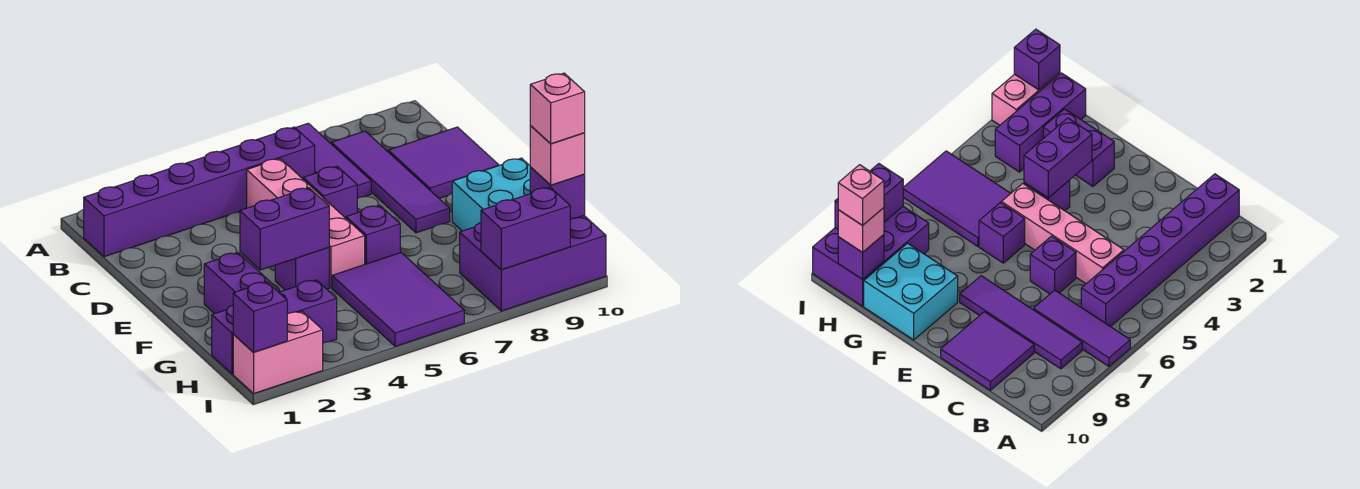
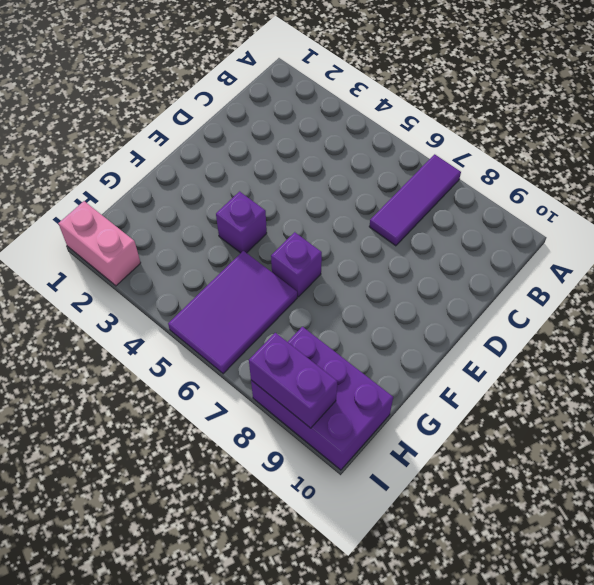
none -> purple brick B1:B6 level 1
none -> purple tile B8:E8 level 1
none -> pink brick C5:F5 level 1

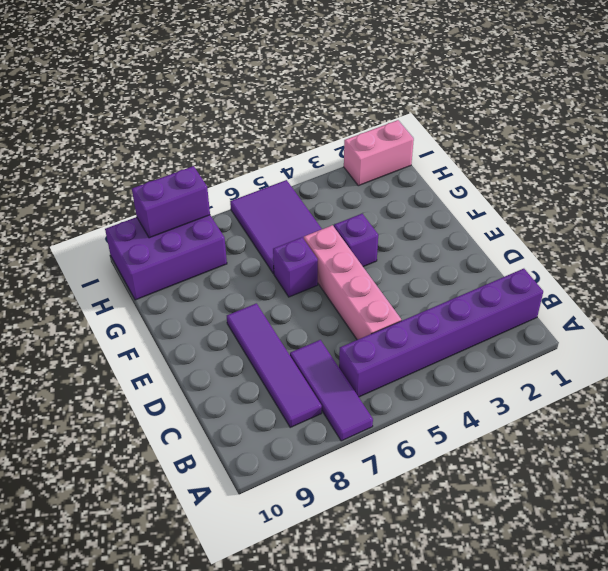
none -> purple tile C9:D10 level 1
none -> purple brick D6 level 1
none -> purple brick F2:G2 level 1

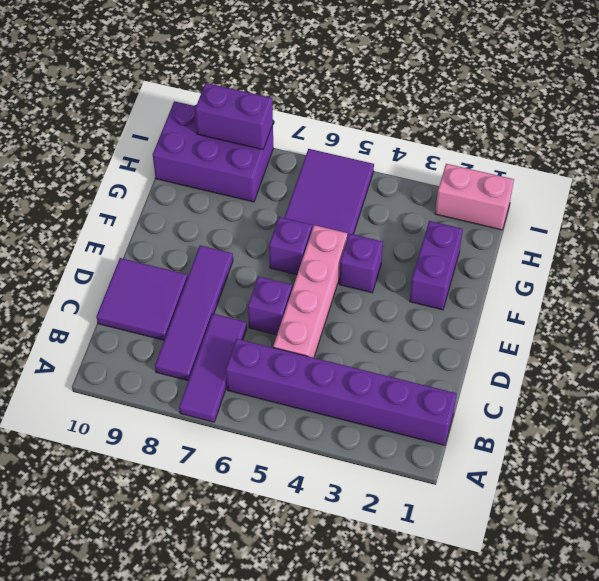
none -> cyan brick F9:G10 level 1
none -> purple brick H1:H3 level 1
none -> purple brick F3:F4 level 2

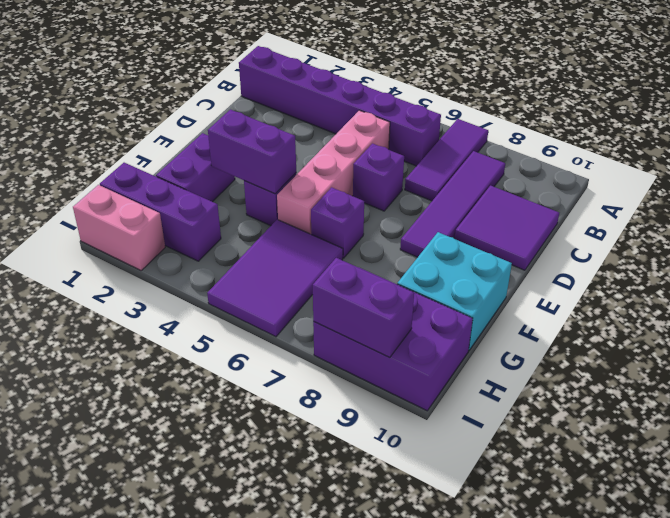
none -> purple brick H10 level 2
none -> purple brick I1 level 2
none -> pink brick H10 level 3

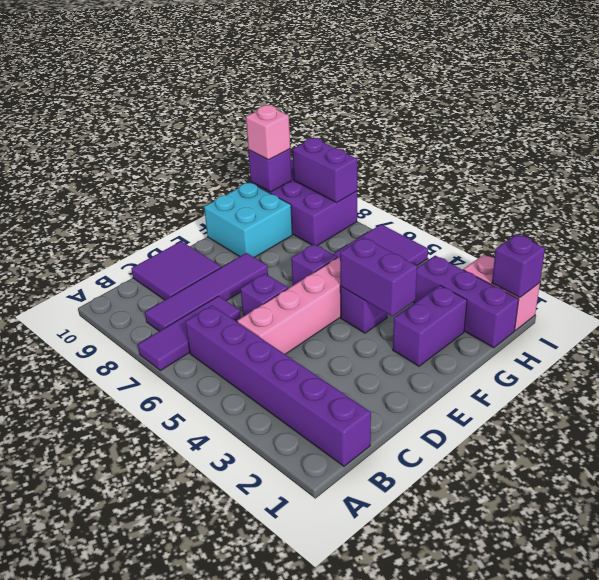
none -> pink brick H10 level 4

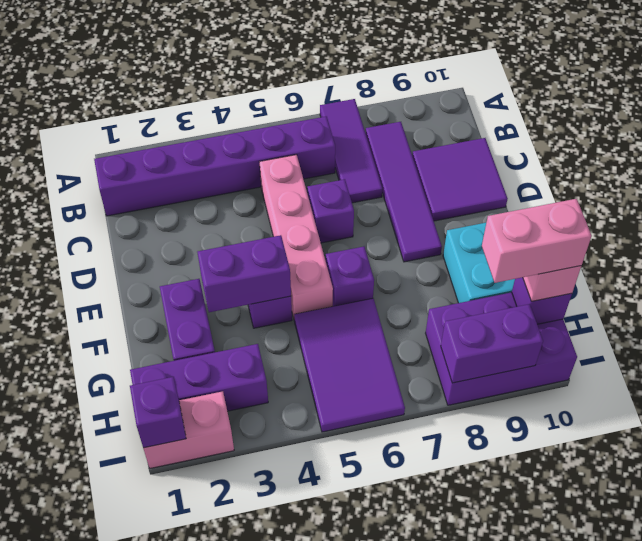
pink brick H9:H10 level 4 -> pink brick H10 level 4

